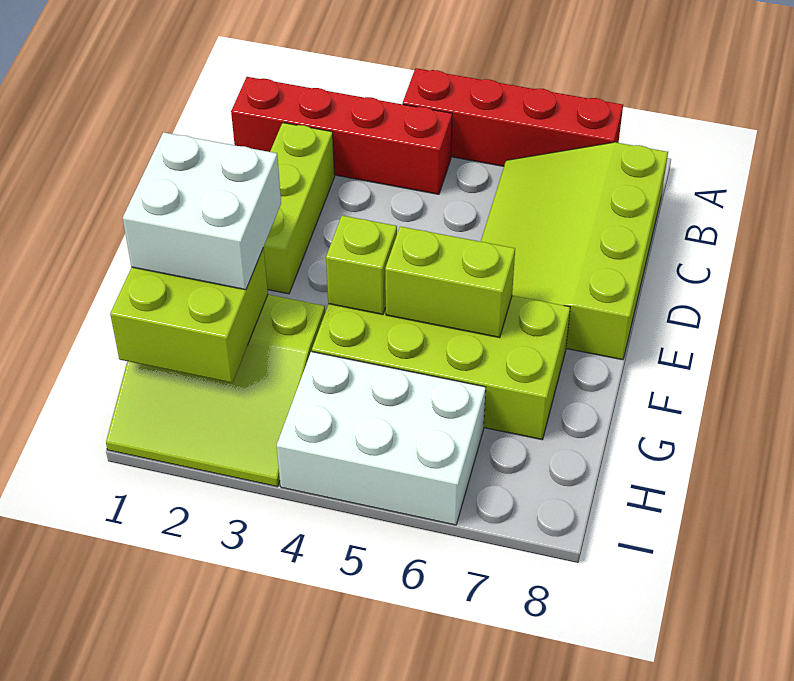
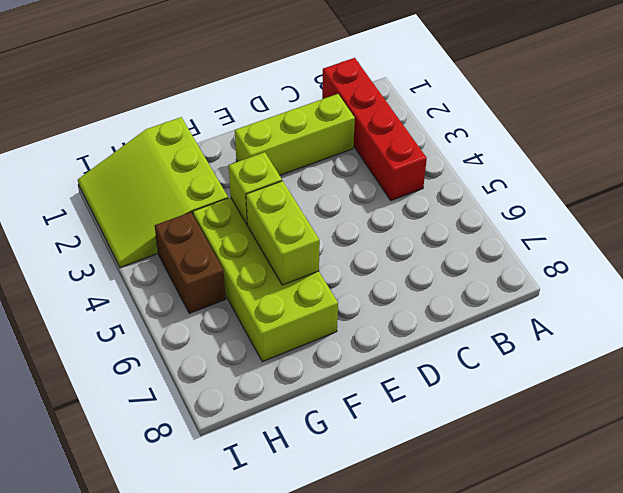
brown brick H4:H5 level 1 -> white brick H4:I6 level 1
none -> red brick A4:A7 level 1
none -> lime slope B6:E8 level 1 top 8

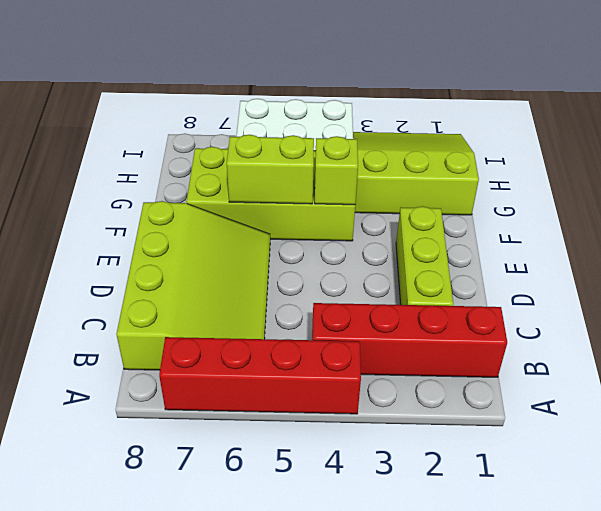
none -> lime brick G1:H2 level 2
none -> white brick F1:G2 level 3

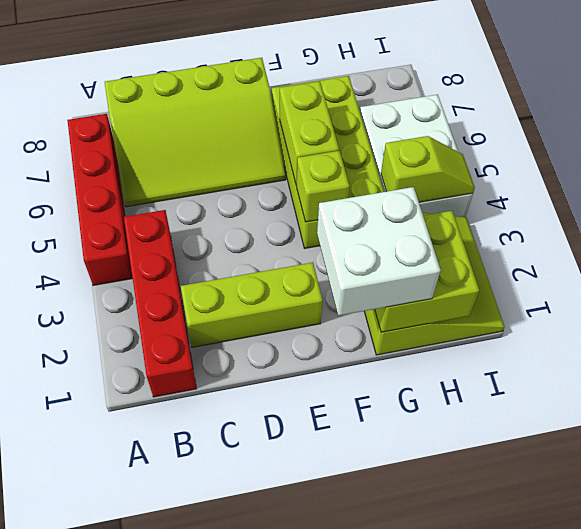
lime slope H4:I4 level 2 top H -> none

